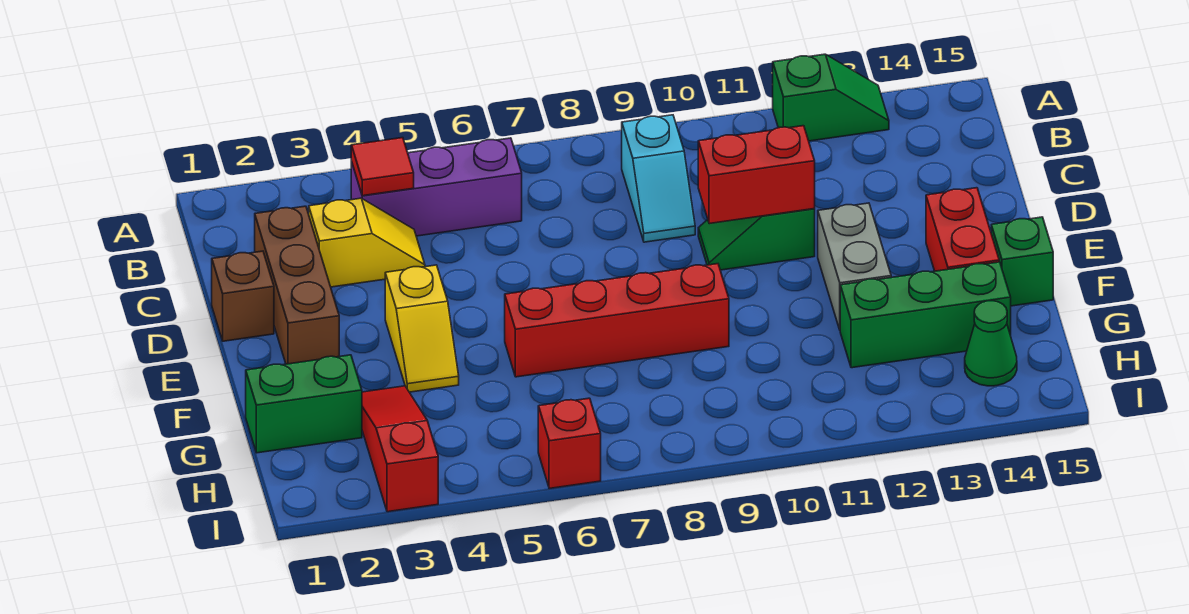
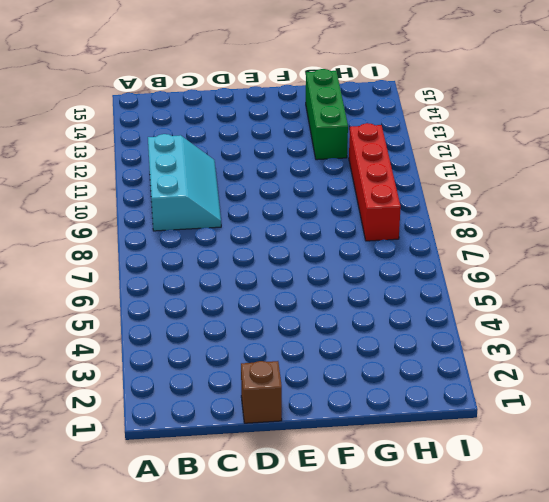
cyan slope B9:C11 level 1 top B -> cyan slope B9:C9 level 1 top B
red brick H8:H11 level 1 -> red brick F6:F9 level 1
none -> green slope A12:A13 level 1 top 12
none -> purple brick B4:B6 level 1
none -> brown brick C2:E2 level 1

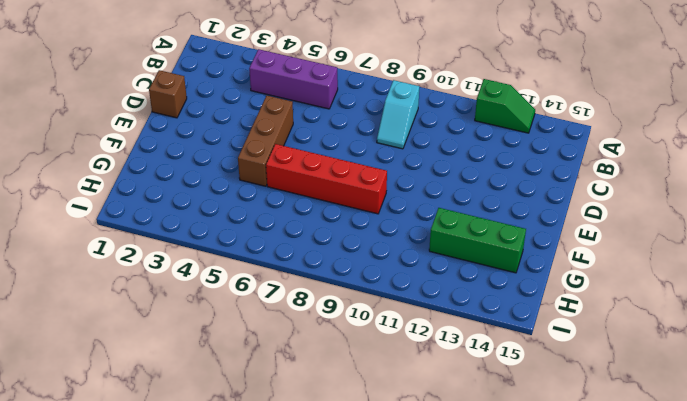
brown brick D5:F5 level 1 -> brown brick C2:E2 level 1
none -> yellow slope C3:C4 level 1 top 3
none -> green slope D10:D11 level 1 top 11
none -> yellow slope E4:F4 level 1 top E

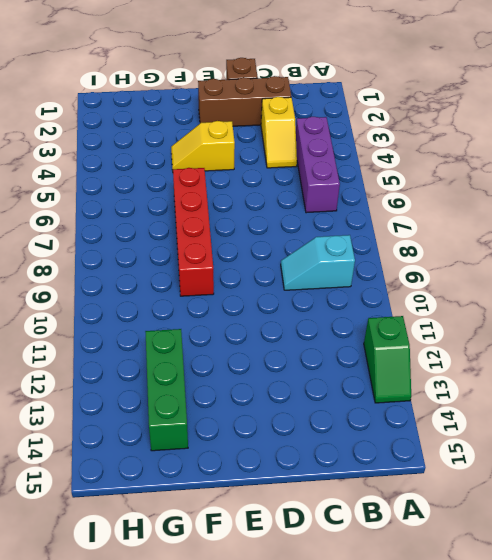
none -> green slope D10:D11 level 1 top 11
none -> grey brick E12:F12 level 1
none -> red brick E14:F14 level 1

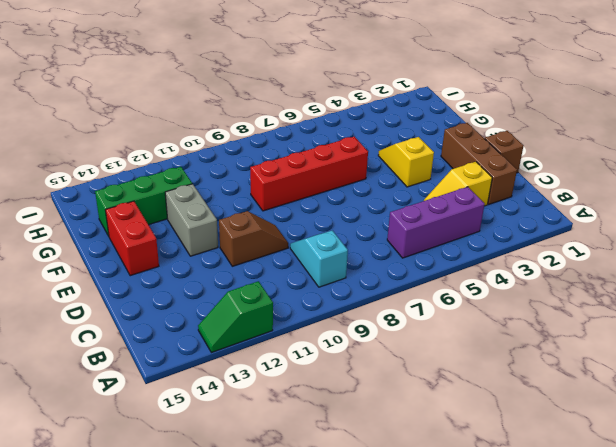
brown slope D10:D11 level 1 top 11 -> green slope D10:D11 level 1 top 11
none -> green brick F15 level 1
none -> green brick G1:G2 level 1
none -> red slope G3:I3 level 1 top I

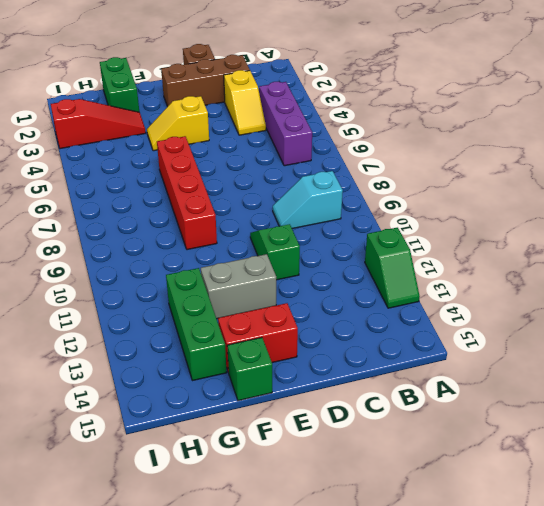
none -> green cone H14 level 1
none -> red brick I6 level 1
none -> red tile B4 level 2

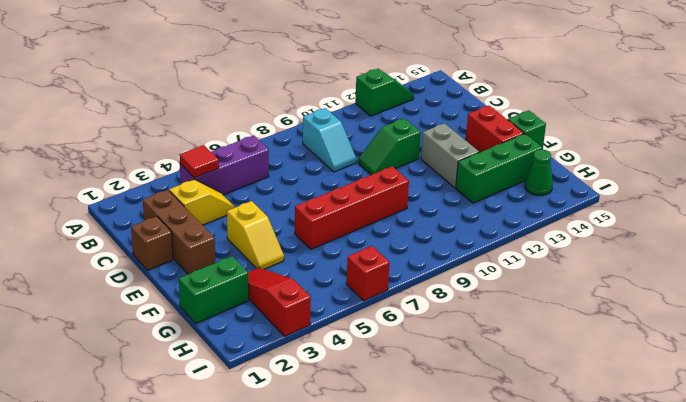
none -> red brick D10:D11 level 2

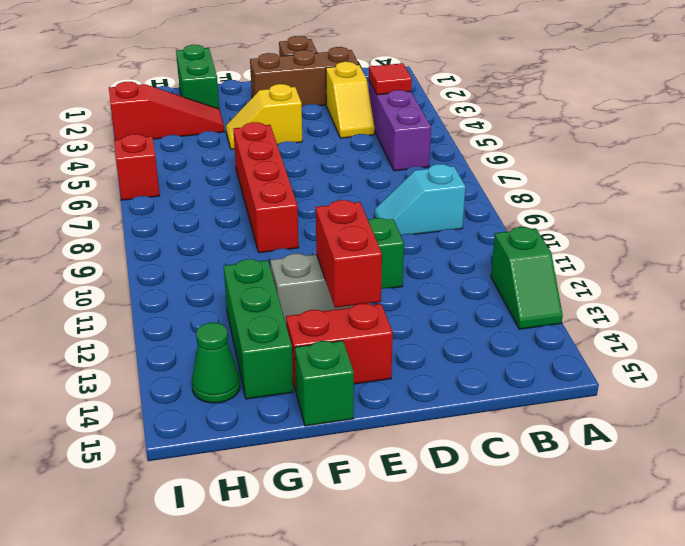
red brick E12:E13 level 2 -> red brick D10:D11 level 2

